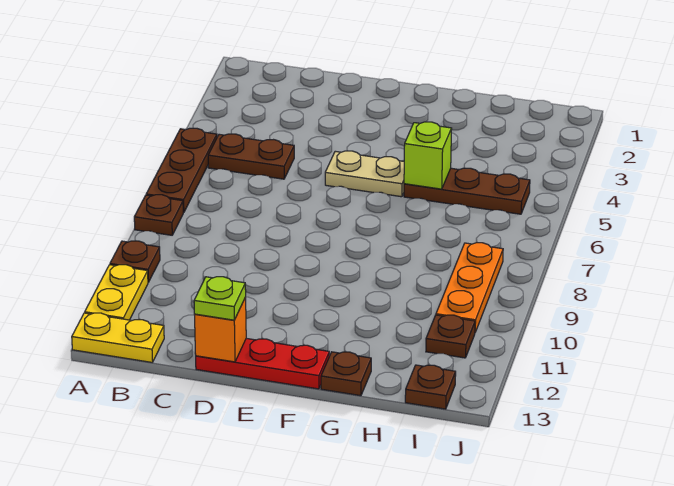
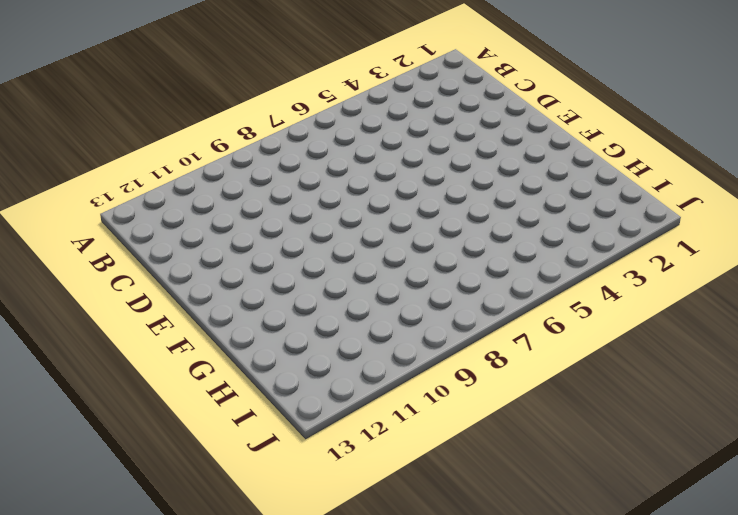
none -> brown plate A5:A7 level 1
none -> brown plate A8 level 1
none -> brown plate A10 level 1

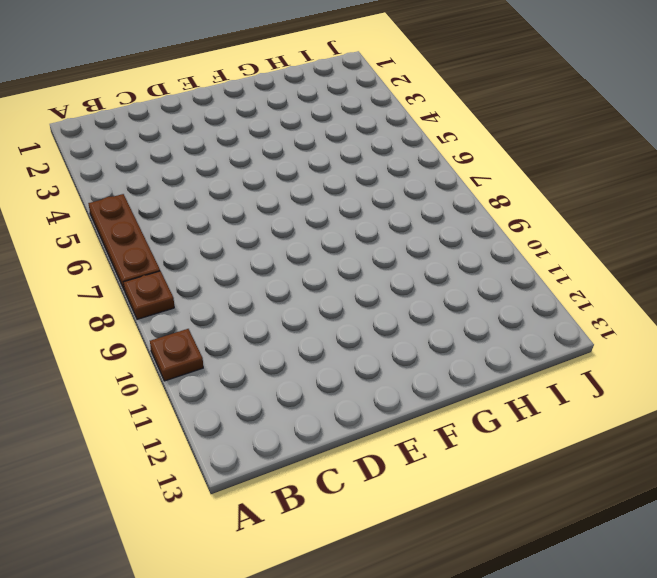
none -> yellow plate A11:A12 level 1
none -> yellow plate A13:B13 level 1
none -> brown plate B5:C5 level 1

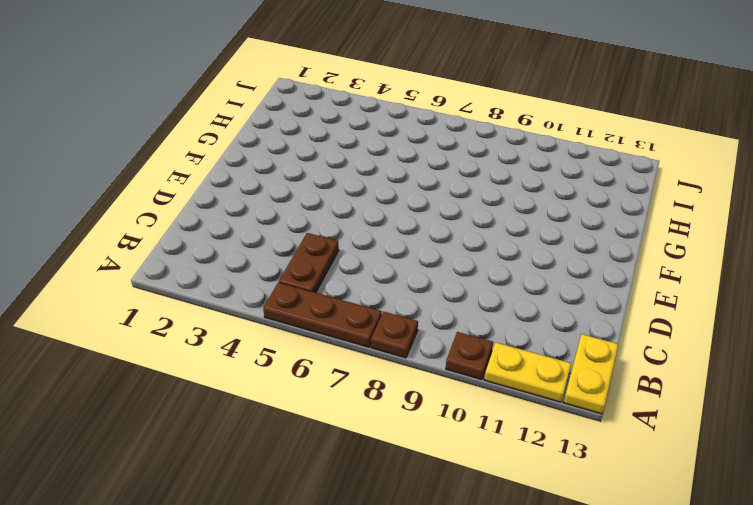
none -> red plate D13:F13 level 1
none -> tan plate E5:F5 level 1
none -> brown plate G5:I5 level 1

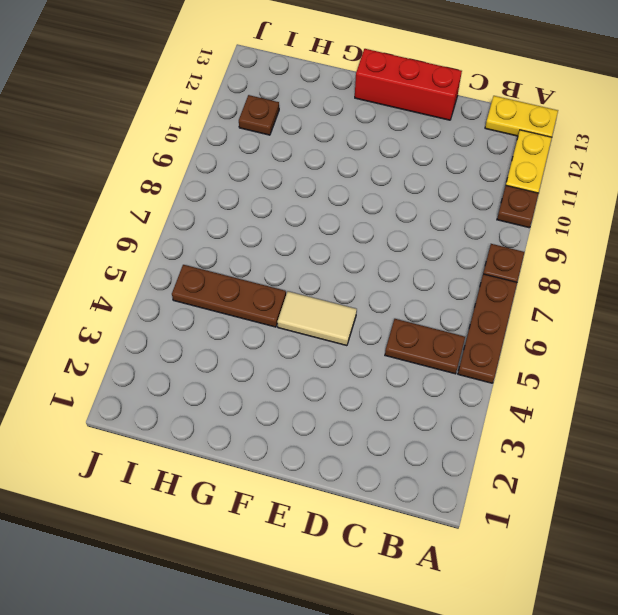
red brick D13:F13 level 1 -> red plate D13:F13 level 1
tan tile E5:F5 level 1 -> tan plate E5:F5 level 1
none -> brown plate G13 level 1
none -> orange plate I8:I10 level 1
none -> brown plate I13 level 1

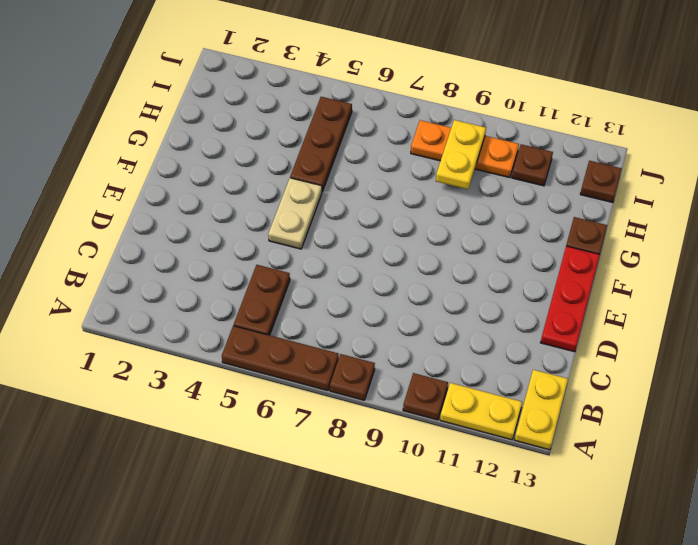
yellow plate H9:I9 level 2 -> none
none -> orange brick D13 level 2
none -> lime brick G5 level 2
none -> lime plate D13 level 3

